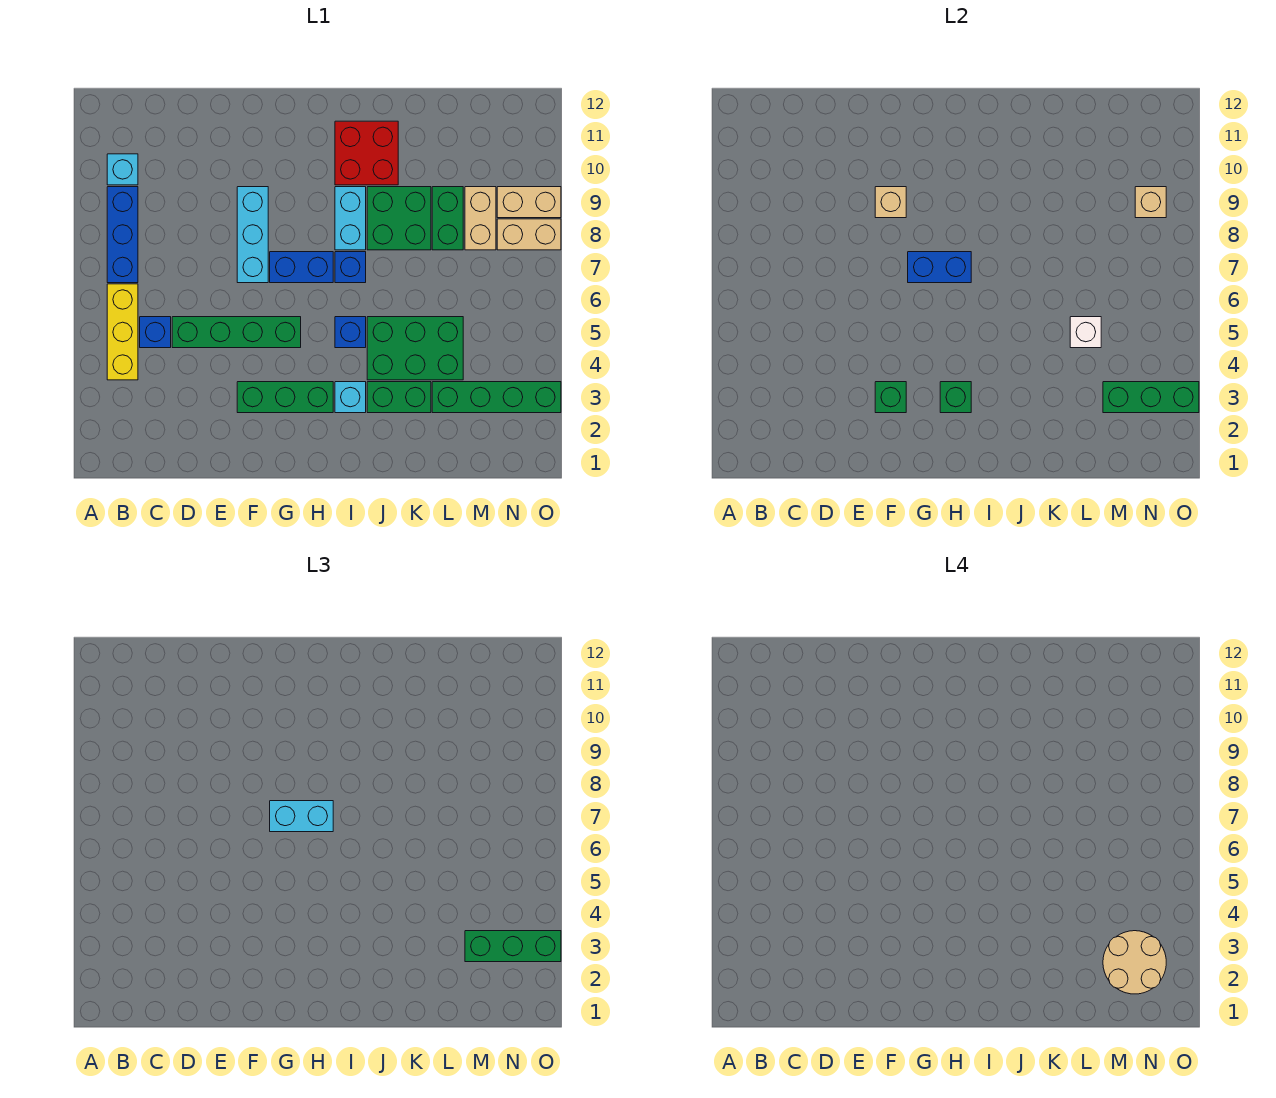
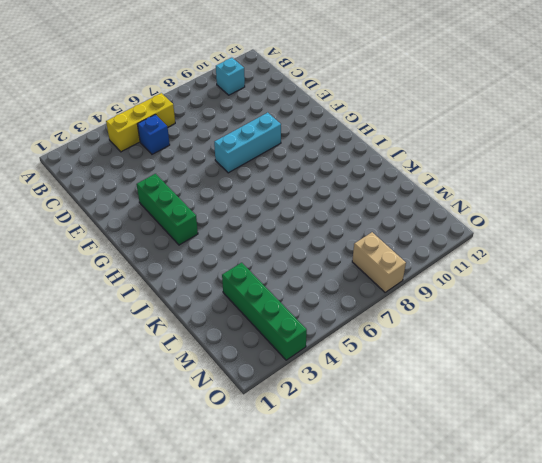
none -> blue brick B7:B9 level 1
none -> green brick D5:G5 level 1
none -> blue brick G7:H7 level 1
none -> cyan brick I3 level 1

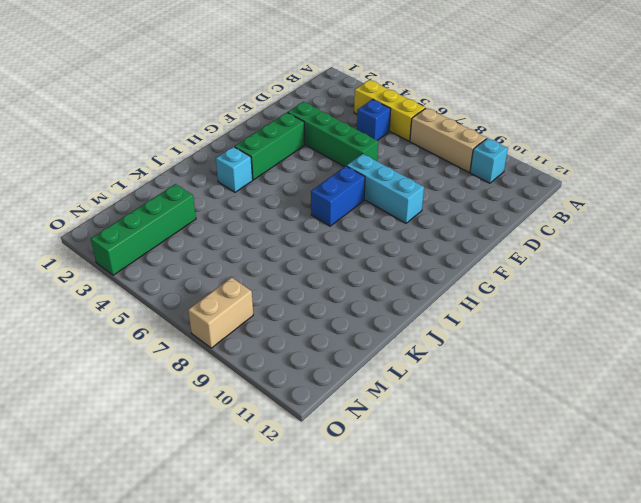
tan brick B7:B9 level 1 -> blue brick B7:B9 level 1
green brick E3:E6 level 1 -> green brick D5:G5 level 1
none -> blue brick I5 level 1
none -> blue brick I7 level 1
none -> cyan brick I8:I9 level 1
none -> red brick I10:J11 level 1

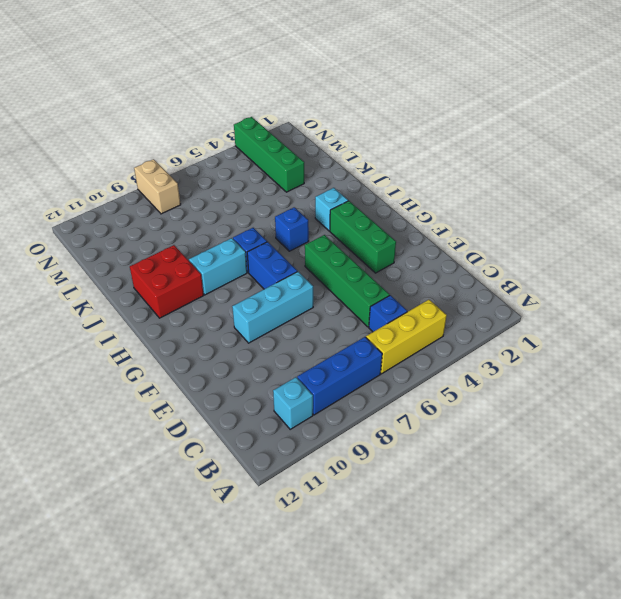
none -> green brick J3:K3 level 1
none -> green brick J4:L5 level 1
none -> green brick J8:K9 level 1
none -> green brick L8:L9 level 1

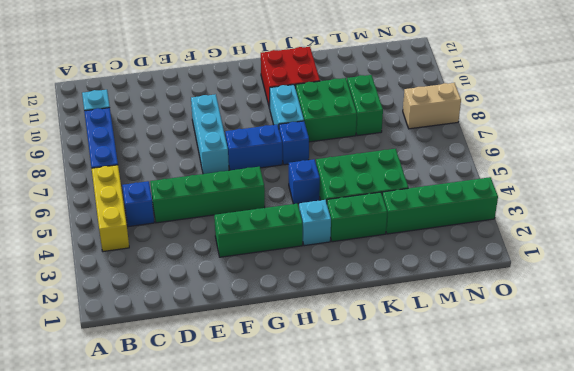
none -> tan brick M8:M9 level 1
none -> tan brick N9:O9 level 1
none -> green brick F3 level 2
none -> tan brick F9 level 2

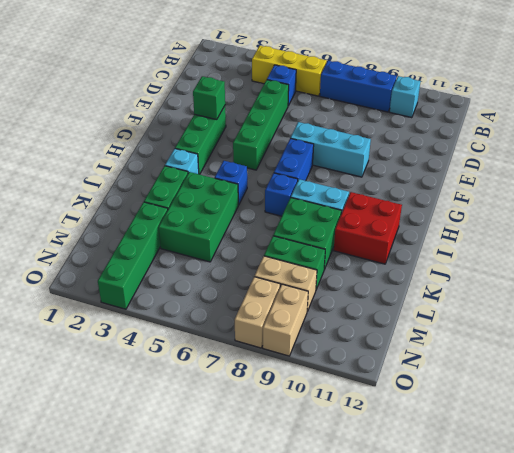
none -> tan brick F9 level 2
none -> blue brick G7:H7 level 2
none -> green brick H3 level 2
none -> white brick L5 level 2

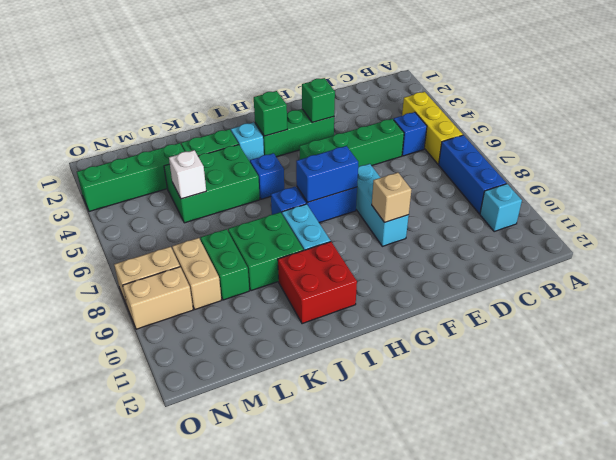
none -> green brick M3:O3 level 2
none -> tan brick N9 level 2
none -> cyan brick G7:H7 level 3
none -> green brick M3:O3 level 3

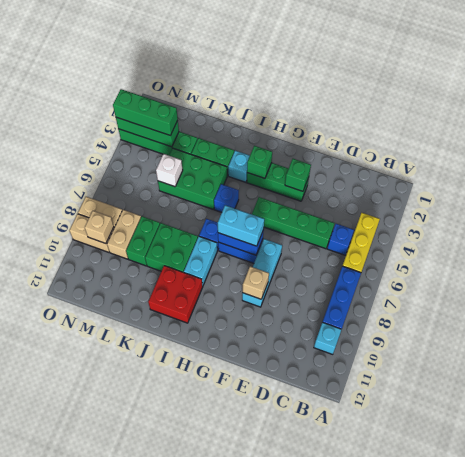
none -> tan round brick M2:N3 level 4

